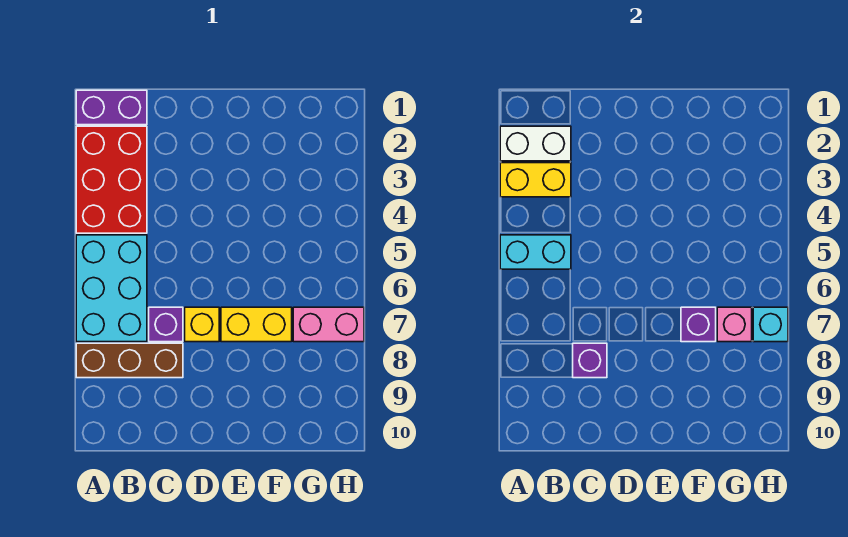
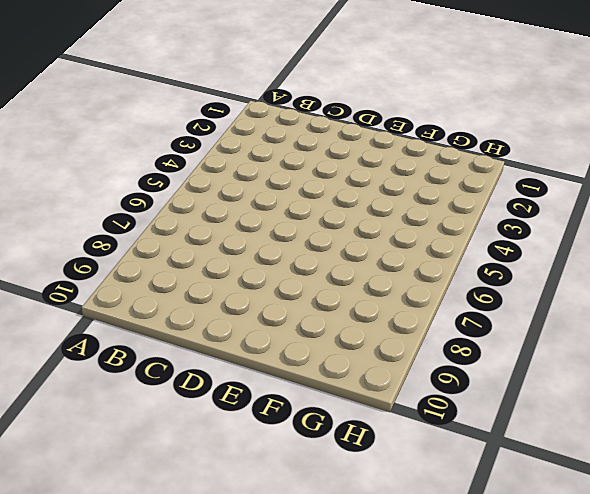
none -> purple brick A1:B1 level 1
none -> red brick A2:B4 level 1
none -> cyan brick A5:B7 level 1

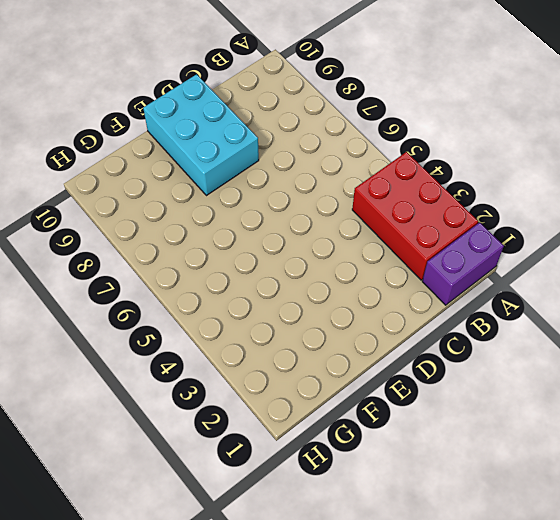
cyan brick D8:E10 level 1 -> cyan brick A5:B7 level 1
none -> brown brick A8:C8 level 1
none -> purple brick C7 level 1
none -> yellow brick D7 level 1

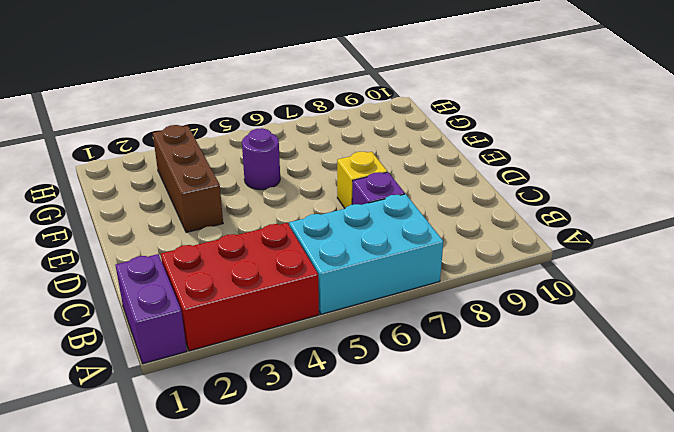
brown brick E3:G3 level 1 -> brown brick A8:C8 level 1
purple round brick F5 level 1 -> none
none -> yellow brick E7:F7 level 1
none -> pink brick G7:H7 level 1
none -> white brick A2:B2 level 2

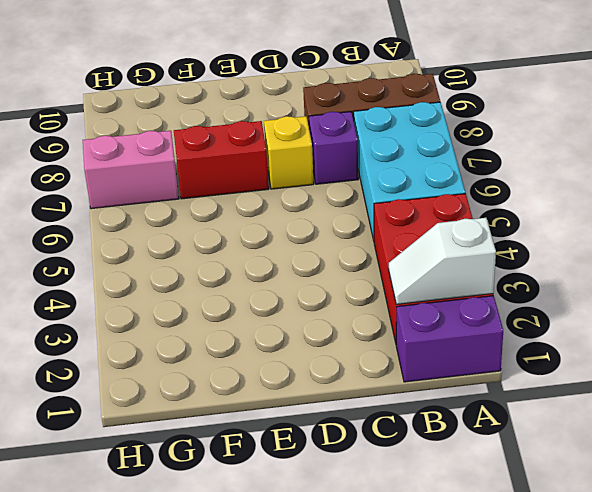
white slope A2:B2 level 2 top A -> white brick A2:B2 level 2
red brick E7:F7 level 1 -> yellow brick E7:F7 level 1
none -> yellow brick A3:B3 level 2
none -> cyan brick A5:B5 level 2
none -> purple brick C8 level 2

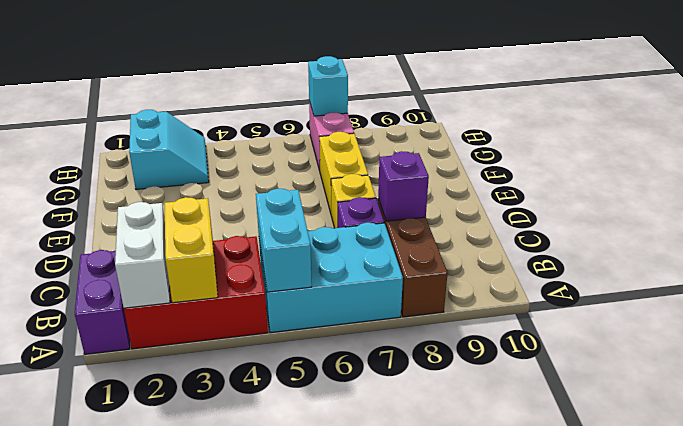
cyan slope G2:H3 level 1 top 2 -> none
none -> purple brick F7 level 2
none -> pink brick G7 level 2

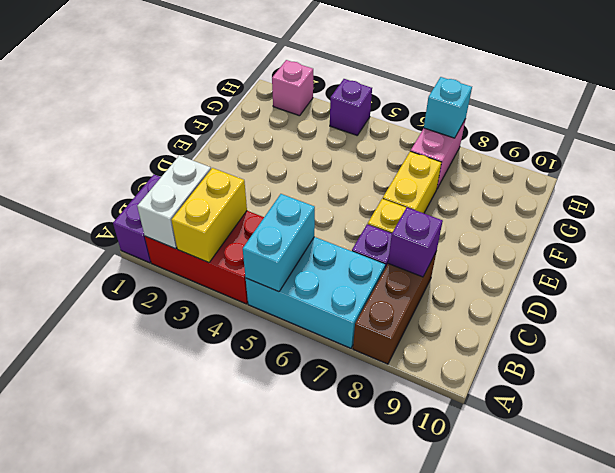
pink brick H2 level 1 -> pink brick G7 level 2
purple brick H4 level 1 -> purple brick F7 level 2

